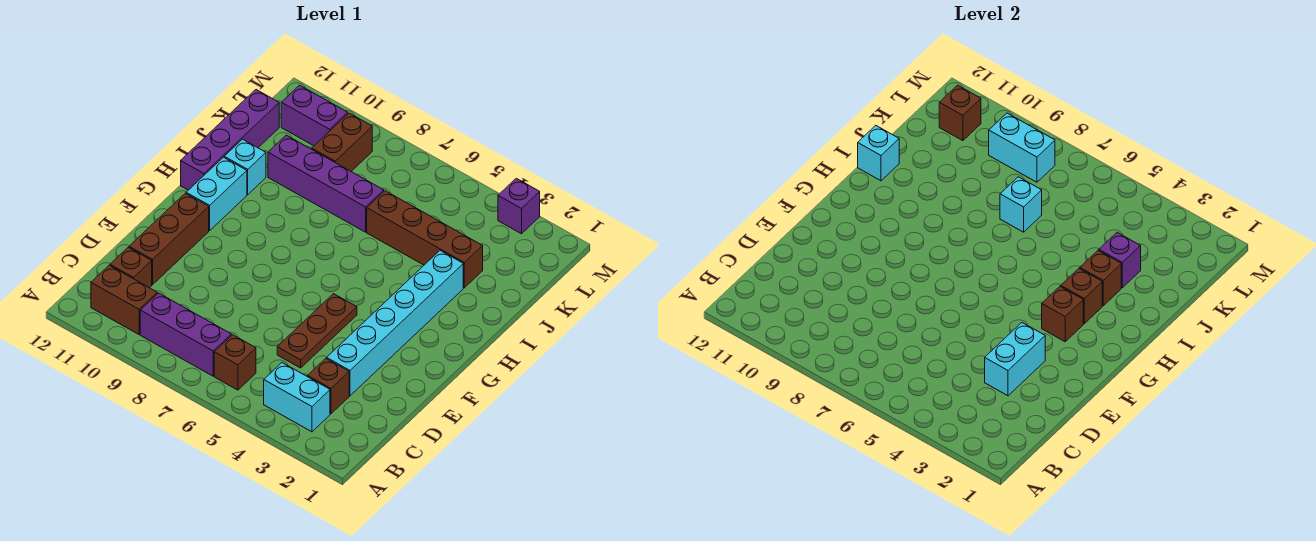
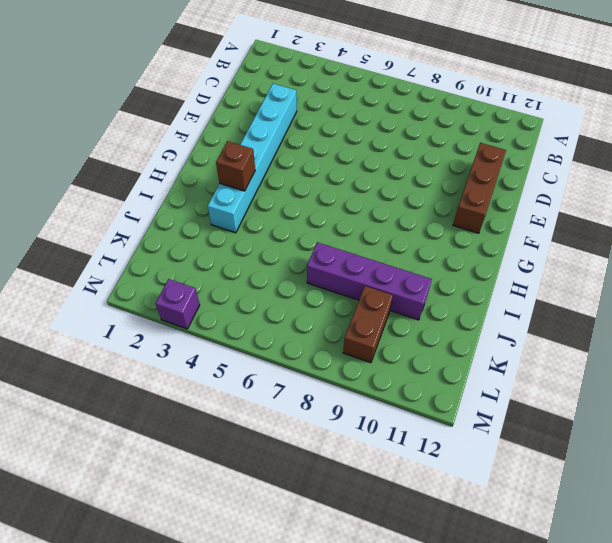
none -> cyan brick B3:B4 level 1
none -> brown brick B6 level 1
none -> purple brick B7:B9 level 1

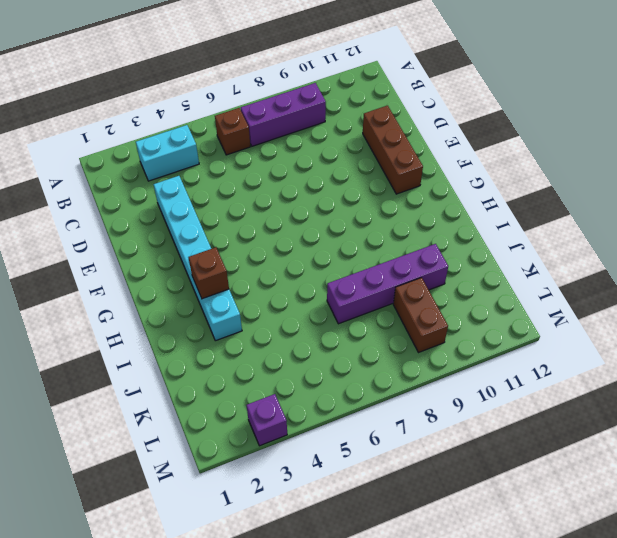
none -> brown brick B10:B11 level 1
none -> brown brick C3 level 1
none -> brown brick C11 level 1

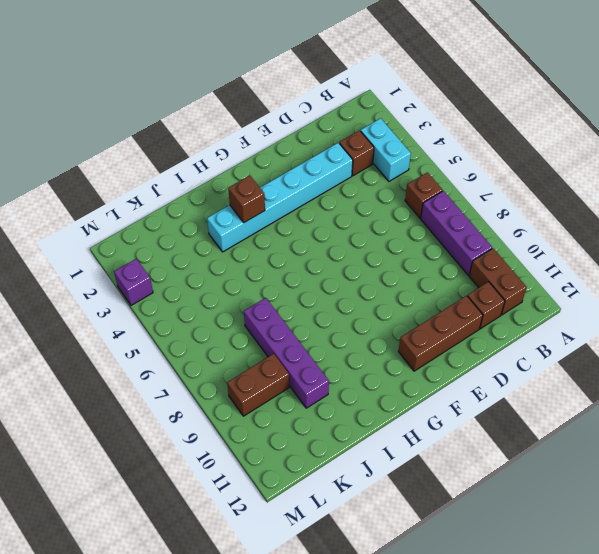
none -> brown plate D5:F5 level 1
none -> cyan brick G11:H11 level 1
none -> purple brick H12:K12 level 1

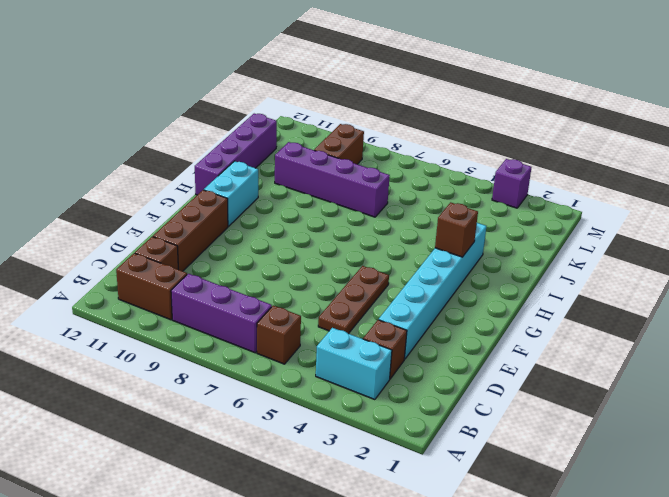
none -> cyan brick I11 level 1
none -> brown brick J3:J6 level 1
none -> purple brick L10:L11 level 1

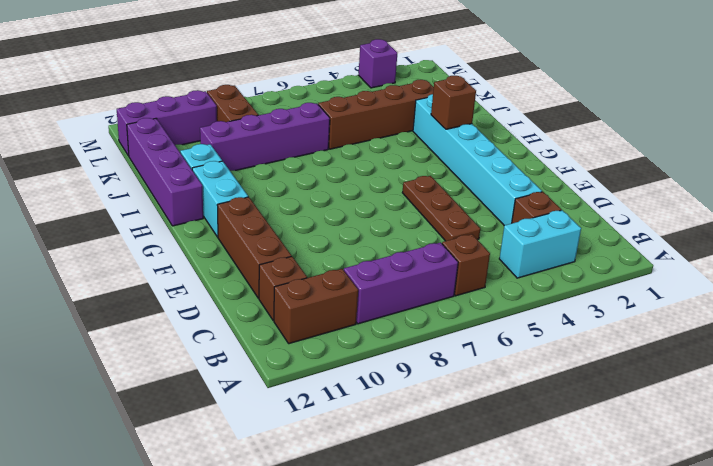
purple brick L10:L12 level 1 -> purple brick L10:L11 level 1
none -> cyan brick D3:E3 level 2
none -> brown brick G3 level 2
none -> brown brick I3 level 2

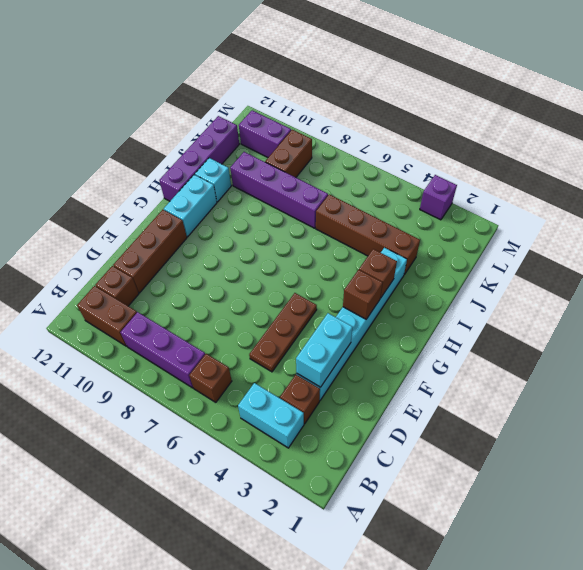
none -> brown brick I3 level 2
none -> cyan brick I12 level 2
none -> purple brick J3 level 2

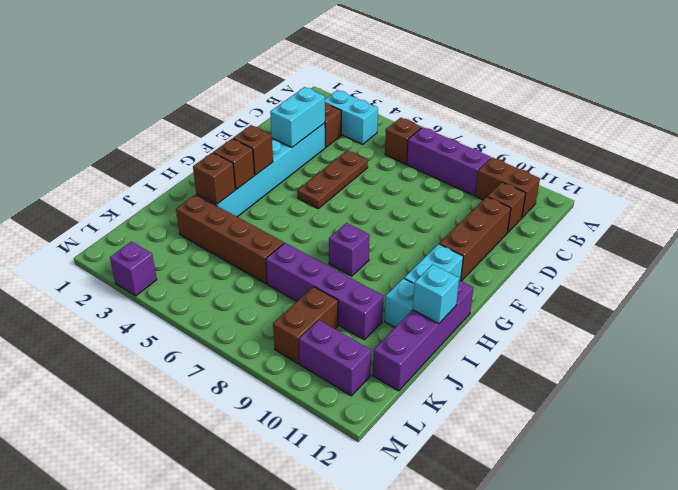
purple brick H8 level 1 -> purple brick J3 level 2
none -> cyan brick J7 level 2
none -> cyan brick L8:L9 level 2
none -> brown brick L11 level 2

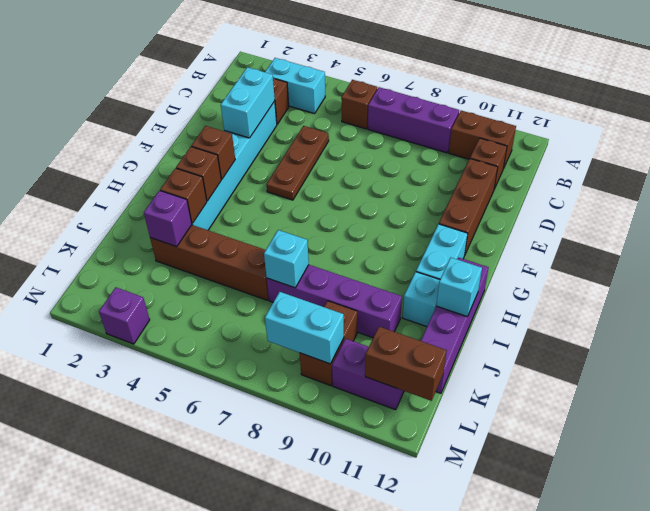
brown brick L11:L12 level 2 -> brown brick L11 level 2

